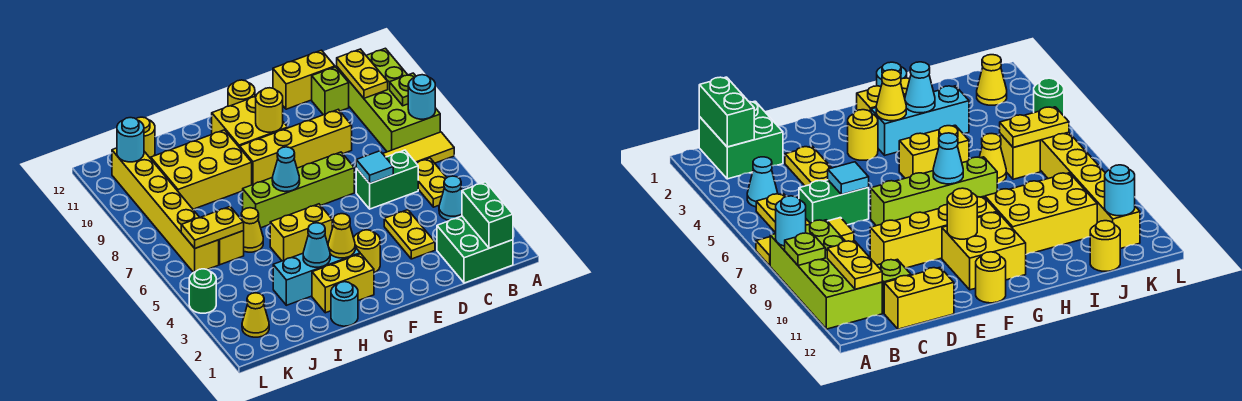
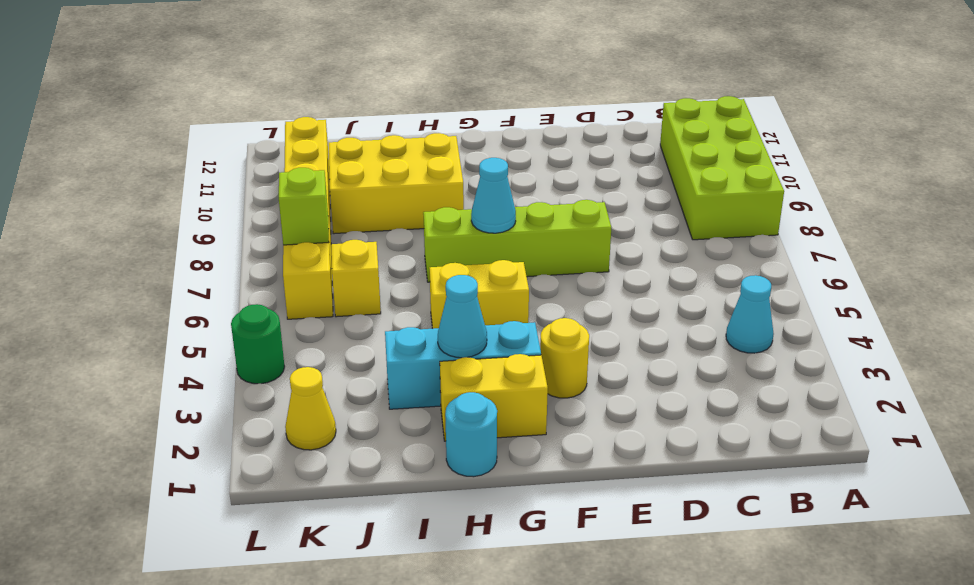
lime brick K7 level 2 -> lime brick C11 level 1
none -> yellow tile A7:C7 level 1
none -> green brick B1:C2 level 1
none -> yellow plate B5:B6 level 1
none -> green brick C6:D6 level 1

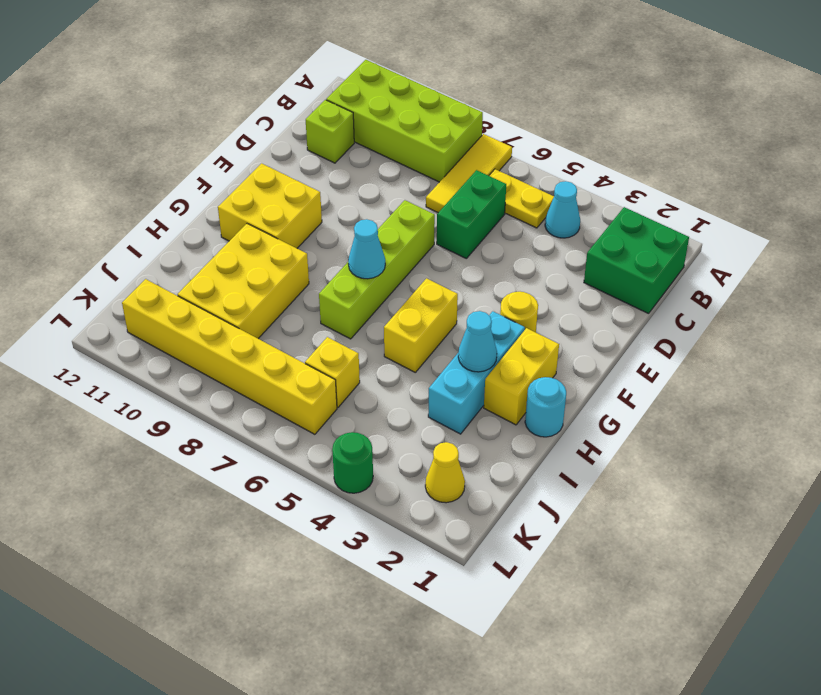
none -> yellow brick C12:D12 level 1
none -> yellow plate D3:D4 level 1
none -> yellow brick D9:G9 level 1
none -> yellow round brick F12 level 1

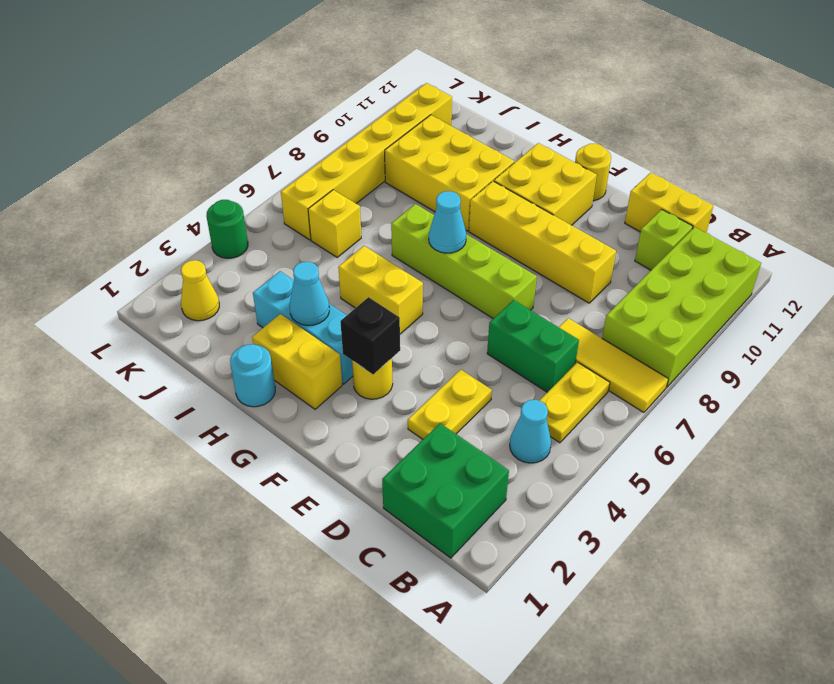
black brick F3 level 2 -> none
none -> yellow cone I6 level 1
none -> yellow round brick J12 level 1
none -> cyan round brick A8 level 2
none -> lime plate A9 level 2

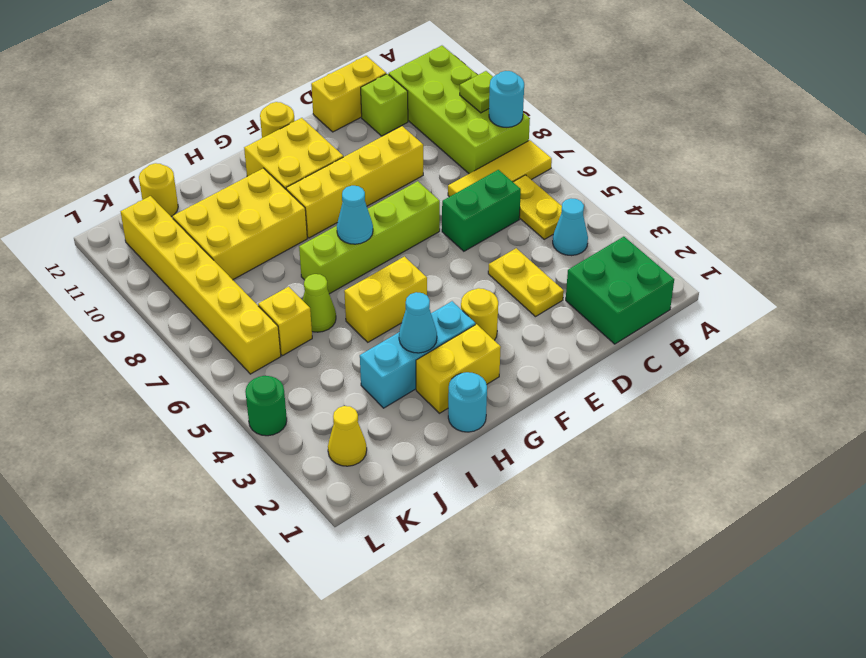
lime cone I6 level 1 -> yellow cone I6 level 1
none -> green brick B1:B2 level 2
none -> yellow plate B10:B11 level 2
none -> cyan tile D6 level 2
none -> yellow round brick F10 level 2

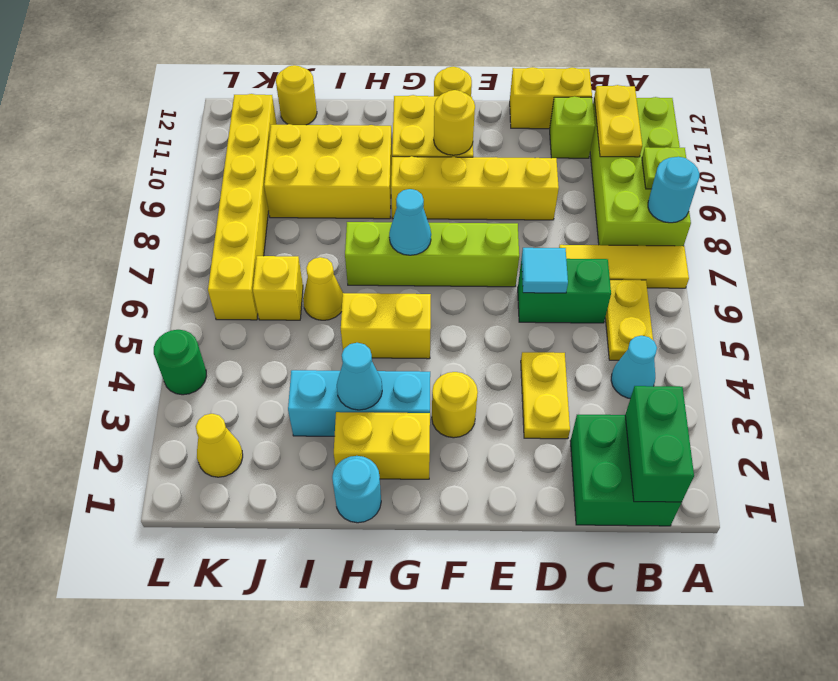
none -> yellow cone G3 level 2
none -> yellow plate J6:K6 level 2
none -> cyan round brick K11 level 2

